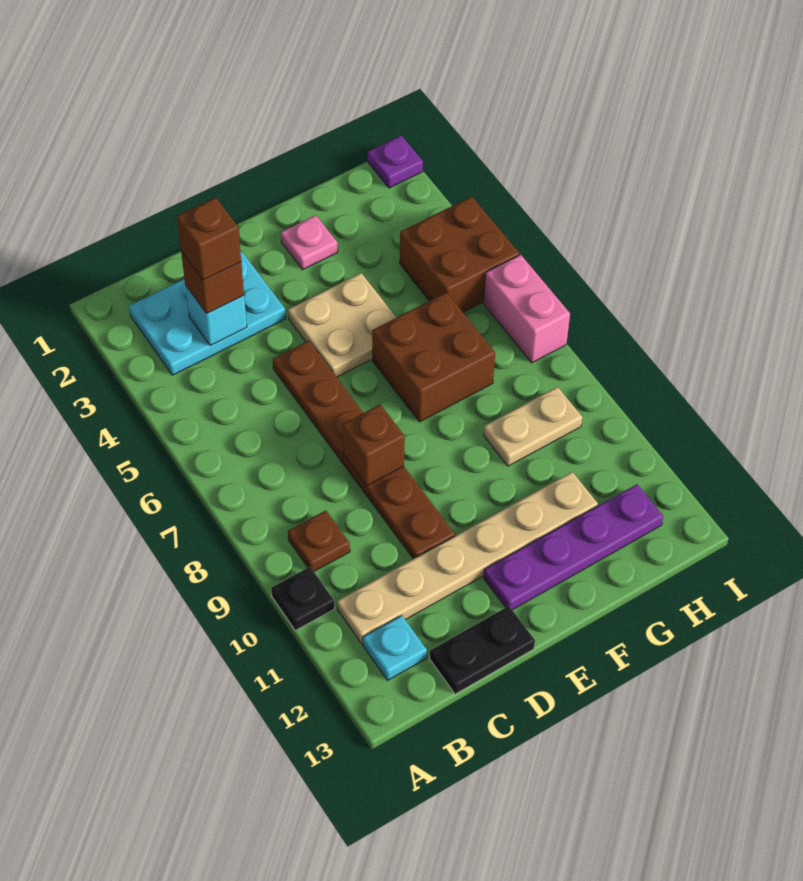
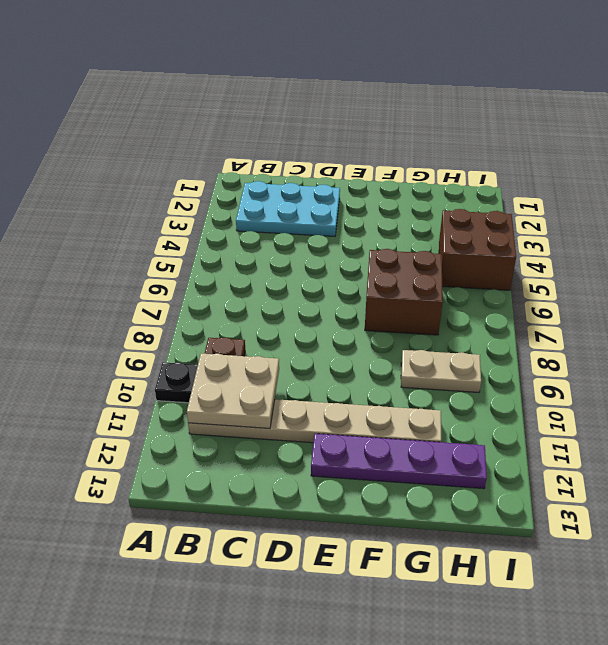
tan plate B10:C11 level 2 -> tan plate E4:F5 level 1
none -> cyan plate B12 level 1
none -> black plate C13:D13 level 1
none -> brown plate D5:D10 level 1

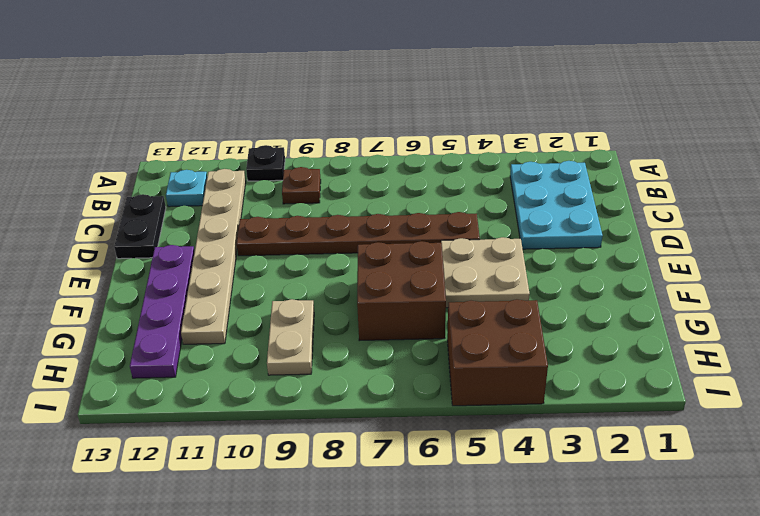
none -> pink plate F2 level 1
none -> purple plate I1 level 1
none -> pink brick I6:I7 level 1

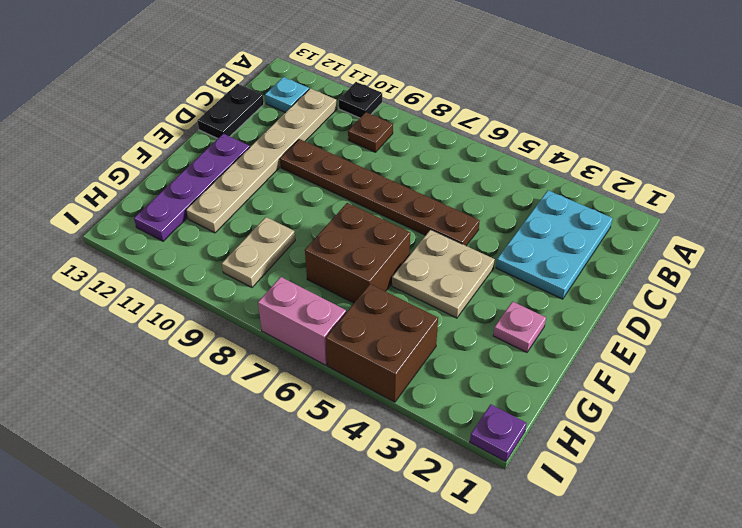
none -> cyan brick C3 level 2
none -> brown brick D8 level 2
none -> brown brick C3 level 3

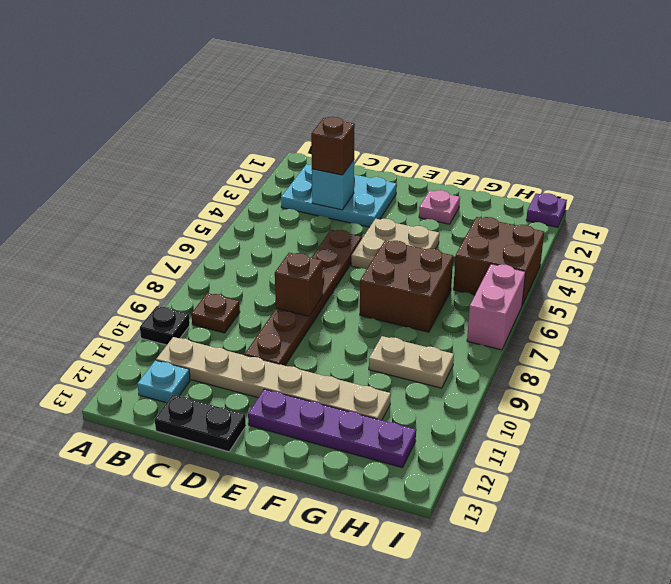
none -> brown brick C3 level 4

